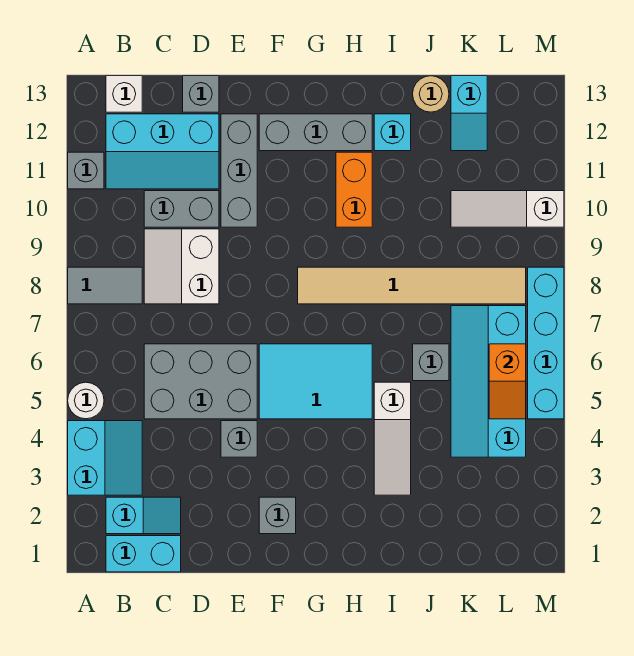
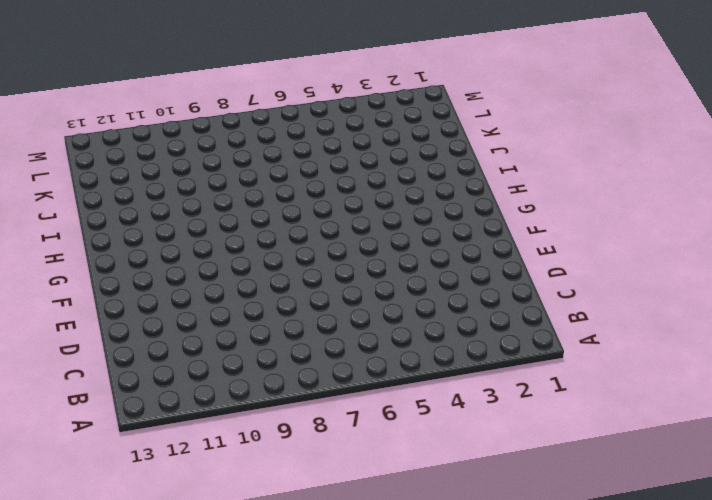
none -> cyan slope A3:B4 level 1 top A
none -> white round brick A5 level 1
none -> grey tile A8:B8 level 1

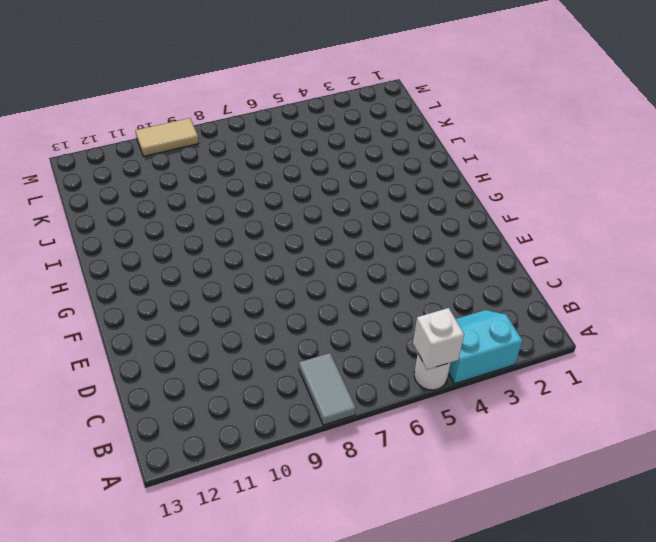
white brick A5 level 2 -> white brick B13 level 1
tan tile M9:M10 level 1 -> white slope K10:M10 level 1 top M
none -> grey brick A11 level 1
none -> cyan brick B1:C1 level 1
none -> cyan slope B2:C2 level 1 top B

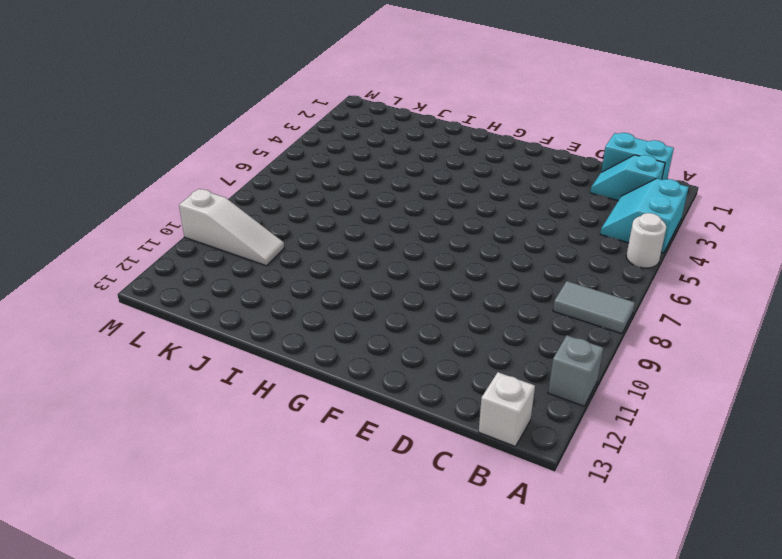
none -> cyan slope B11:D12 level 1 top 12
none -> grey brick C5:E6 level 1
none -> white slope C8:D9 level 1 top D

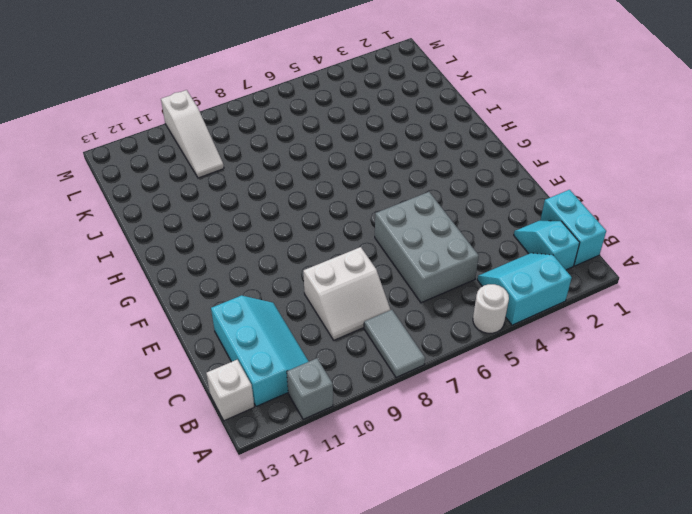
none -> grey brick C10:D10 level 1
none -> grey brick D13 level 1
none -> grey brick E4 level 1

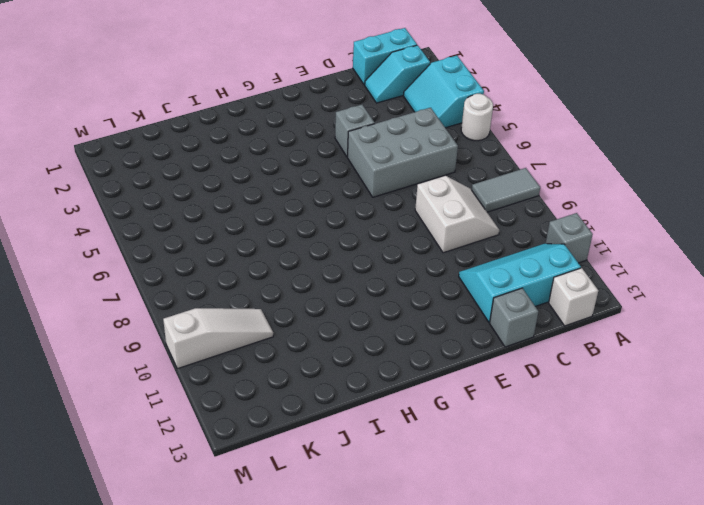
none -> grey brick C10:D10 level 1
none -> grey brick E10:E12 level 1
none -> grey brick F2 level 1

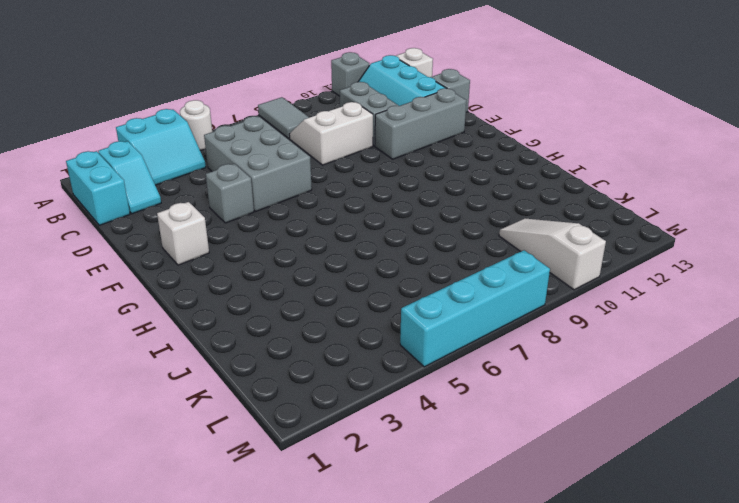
white brick F2 level 1 -> grey brick F2 level 1
none -> cyan tile F5:H6 level 1
none -> grey brick F12:H12 level 1
none -> tan tile G8:L8 level 1

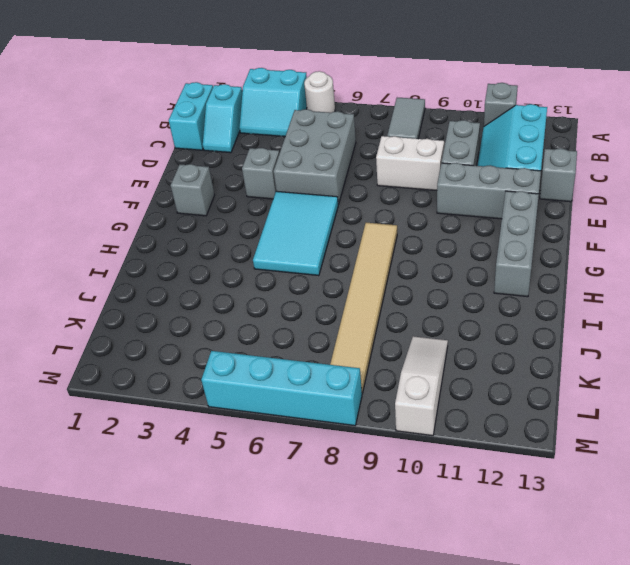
none -> white brick B13 level 1
none -> orange brick H10:H11 level 1
none -> white slope I3:I5 level 1 top 5

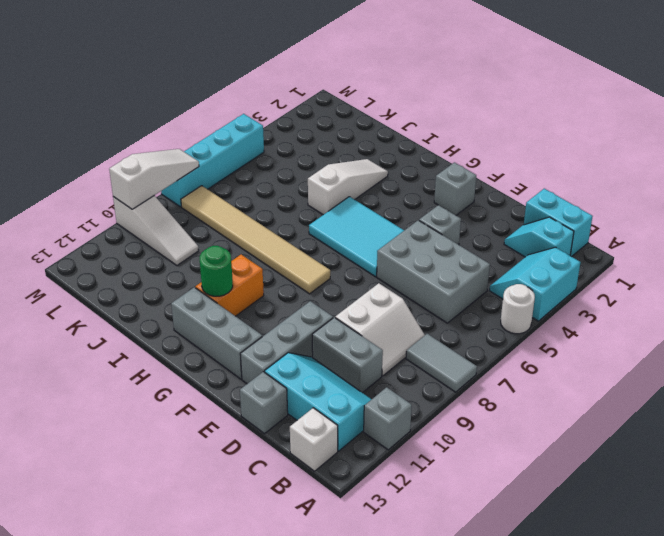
green round brick H11 level 2 -> none
white slope M8:M10 level 2 top 10 -> none
none -> cyan brick I12 level 1
none -> grey brick J6 level 1
none -> tan round brick J13 level 1

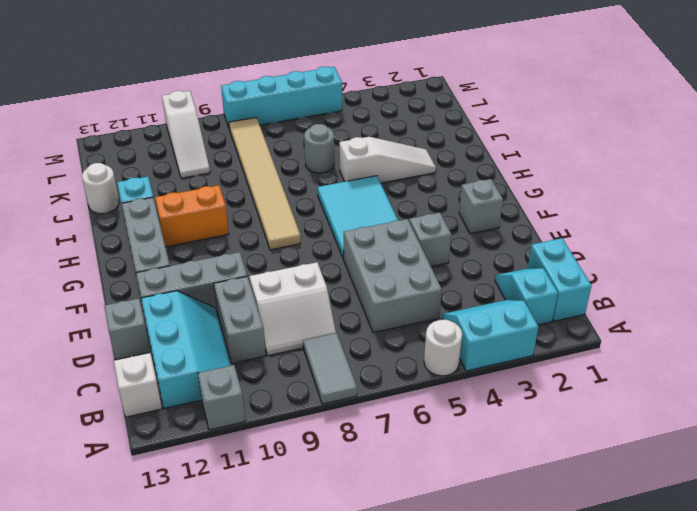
grey round brick J6 level 1 -> grey brick J6 level 1
white round brick J13 level 1 -> tan round brick J13 level 1
none -> cyan slope K4:L7 level 1 top L
none -> cyan slope K12:K13 level 1 top 13
none -> orange slope L5:L6 level 2 top 6

